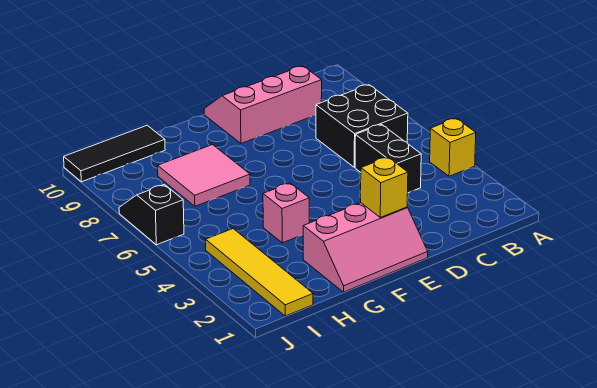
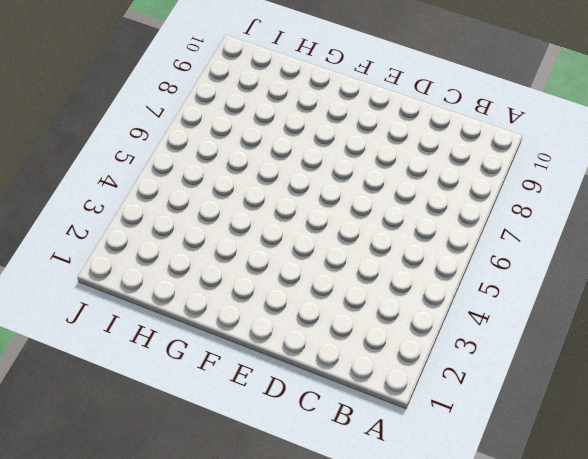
none -> yellow brick A4 level 1
none -> black brick B6:C7 level 1

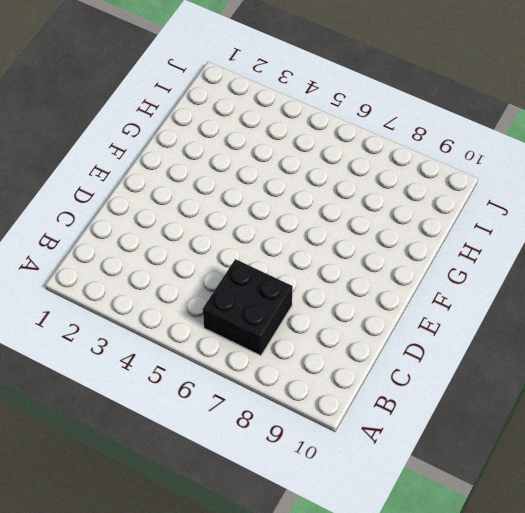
none -> yellow brick A4 level 1
none -> black brick C4:C5 level 1

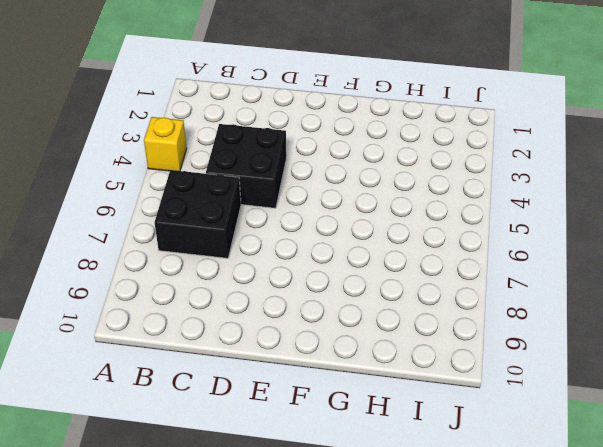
black brick C4:D5 level 1 -> black brick C4:C5 level 1
none -> pink slope C9:E10 level 1 top 9
none -> pink slope E1:G2 level 1 top 2

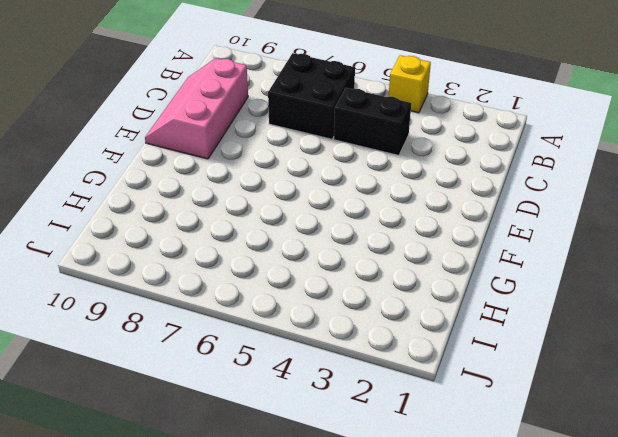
none -> pink slope E1:G2 level 1 top 2
none -> pink brick G4 level 1

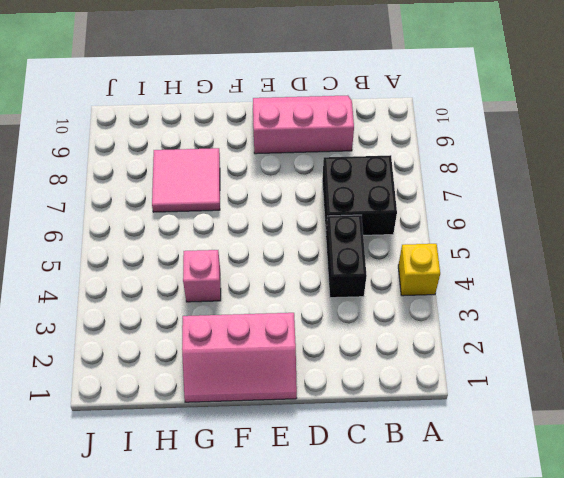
none -> black tile H10:J10 level 1
none -> yellow tile I1:I4 level 1

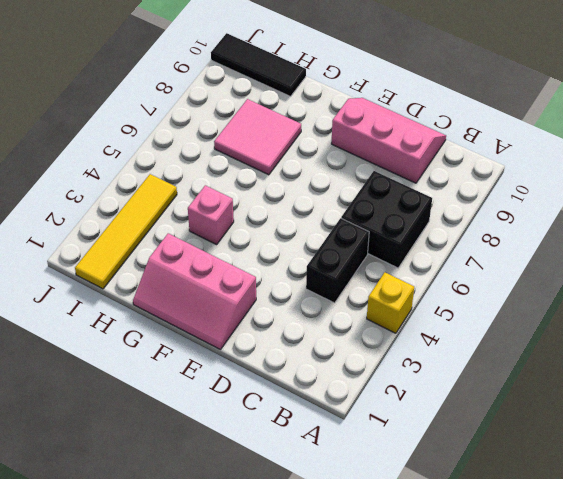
none -> black slope J6:J7 level 1 top 6
none -> yellow brick E2 level 2

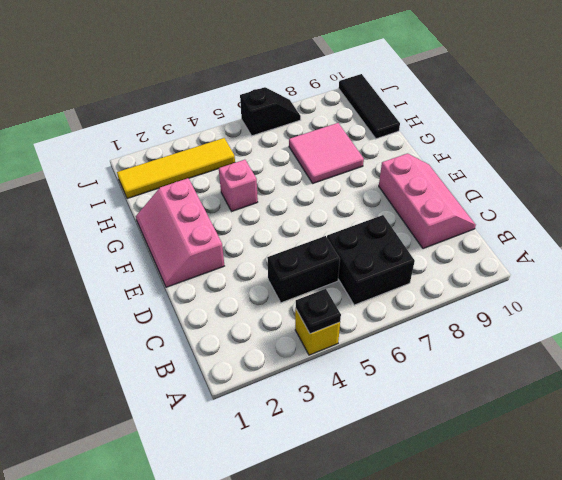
black plate A4 level 2 -> none
none -> yellow brick E2 level 2

